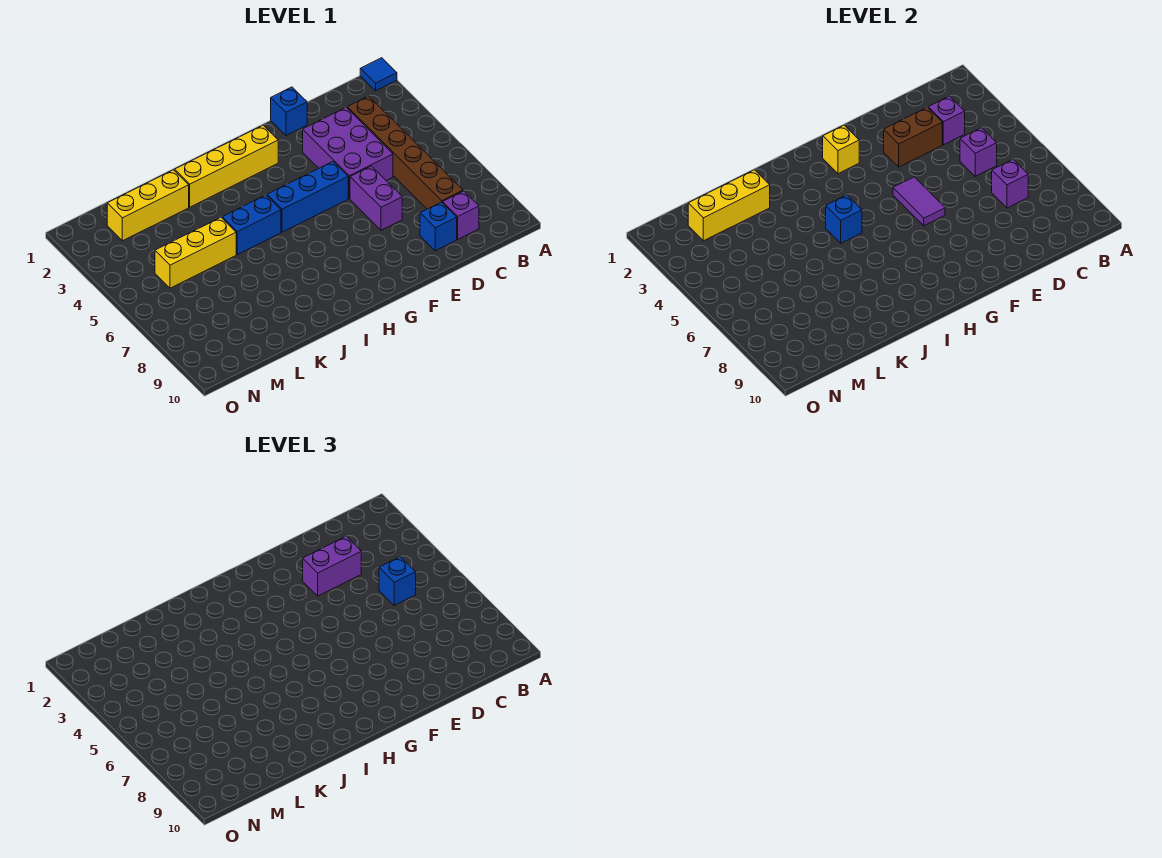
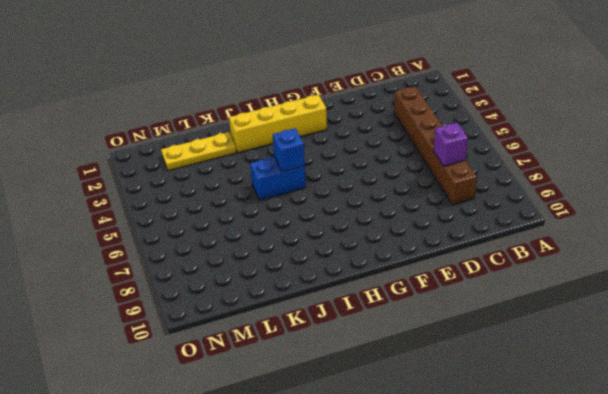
yellow plate K2:M2 level 1 -> yellow brick K2:M2 level 1
none -> blue tile A1 level 1
none -> purple brick C9 level 1
none -> purple brick D3:E5 level 1

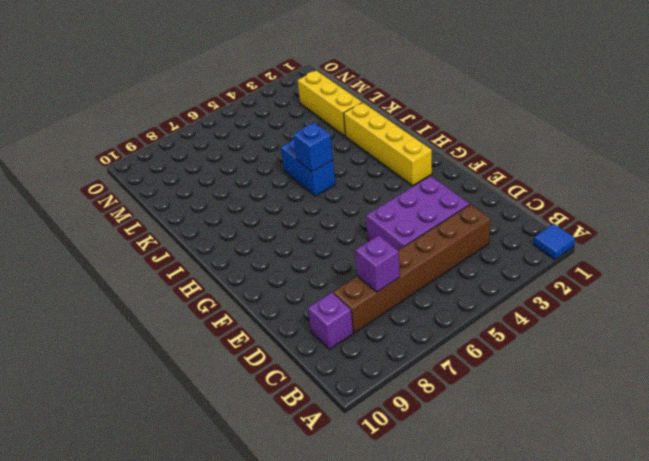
none -> blue brick D9 level 1
none -> blue brick E1 level 1
none -> purple brick E6:E7 level 1

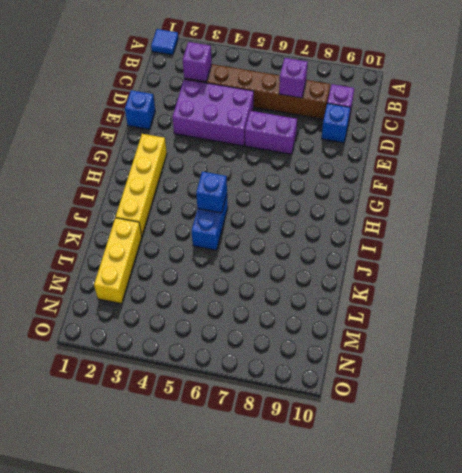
none -> blue brick F5:H5 level 1
none -> yellow brick K5:M5 level 1
none -> purple brick C5 level 2

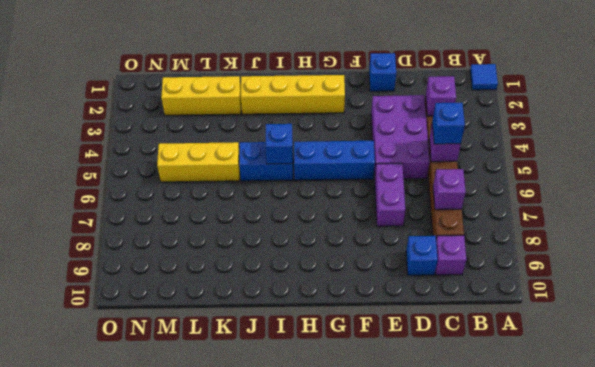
none -> brown brick D3:E3 level 2
none -> purple tile F5:F6 level 2
none -> yellow brick G2 level 2

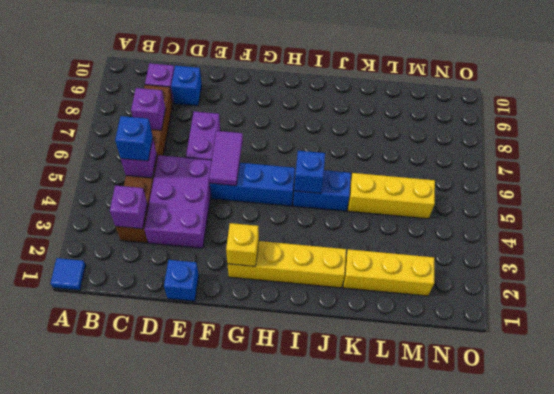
none -> brown brick D3:E3 level 2
none -> yellow brick K2:M2 level 2
none -> purple brick D3:E3 level 3

